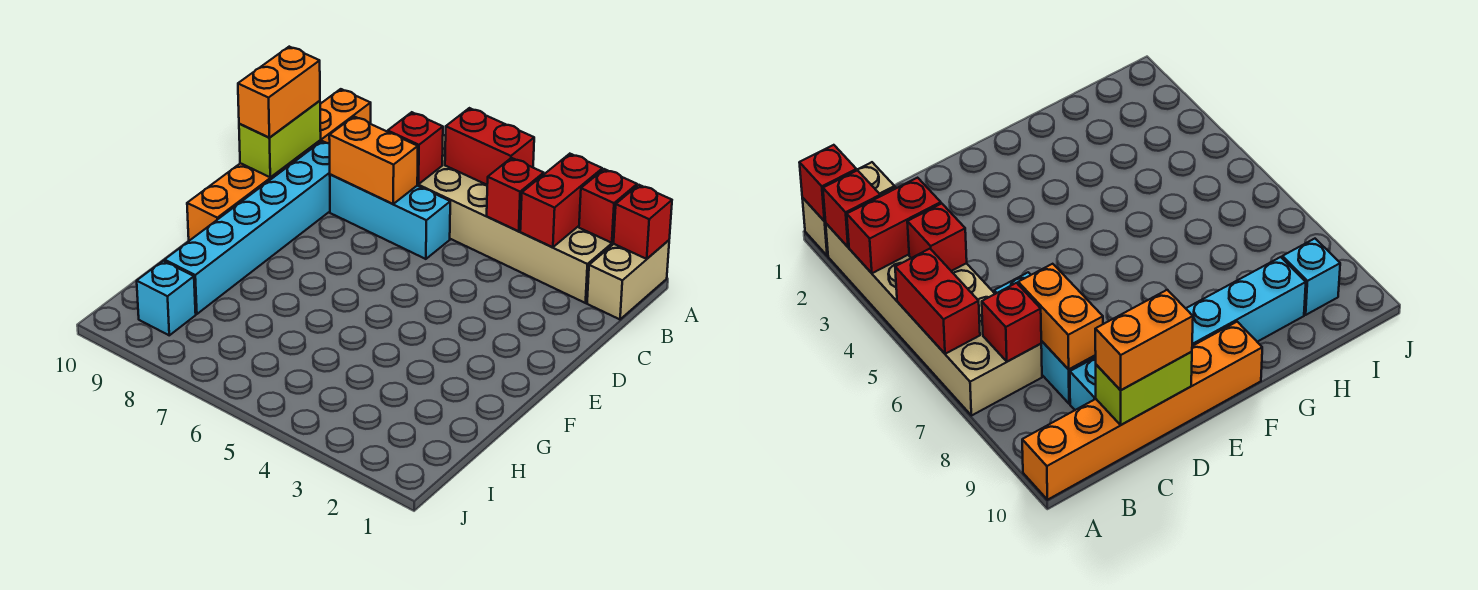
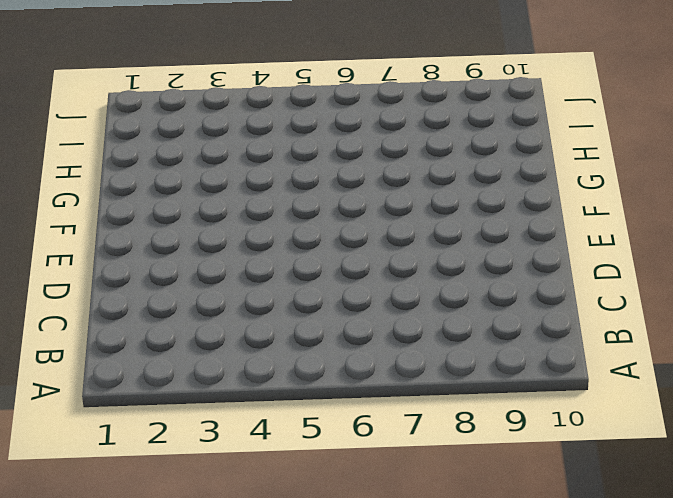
none -> tan brick A1:B1 level 1
none -> tan brick A2:B7 level 1
none -> orange brick A10:F10 level 1

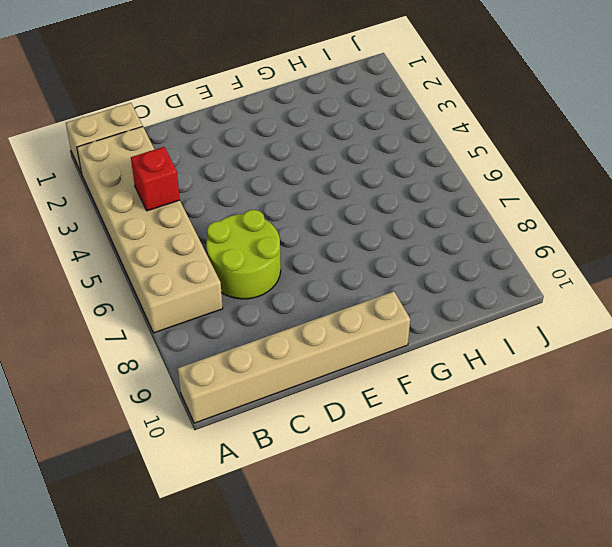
tan brick A10:F10 level 1 -> orange brick A10:F10 level 1
lime round brick C6:D7 level 1 -> cyan brick C6:C8 level 1
none -> cyan brick C9:H9 level 1
none -> cyan brick I9 level 1
none -> red brick A1 level 2

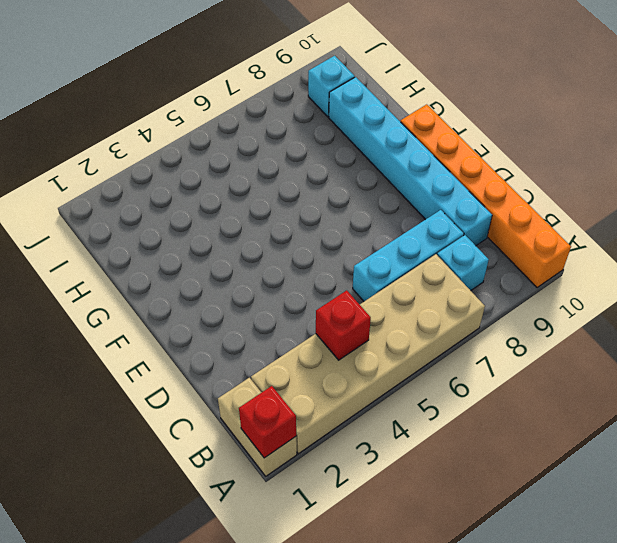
cyan brick B8 level 1 -> none
none -> red brick A2 level 2
none -> red brick A3:B3 level 2
none -> red brick A5:A6 level 2

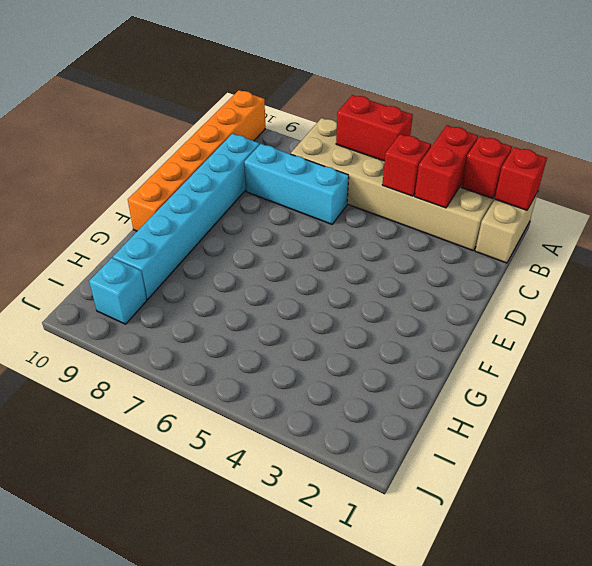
none -> red brick B7 level 2
none -> orange brick C7:C8 level 2
none -> lime brick C10:D10 level 2

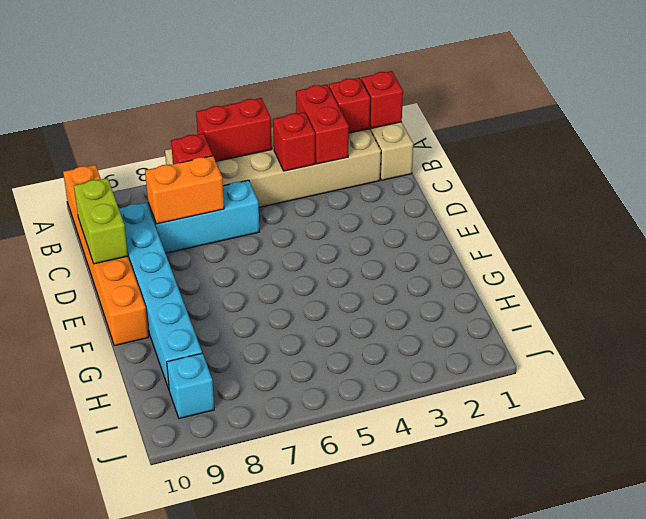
none -> orange brick C10:D10 level 3

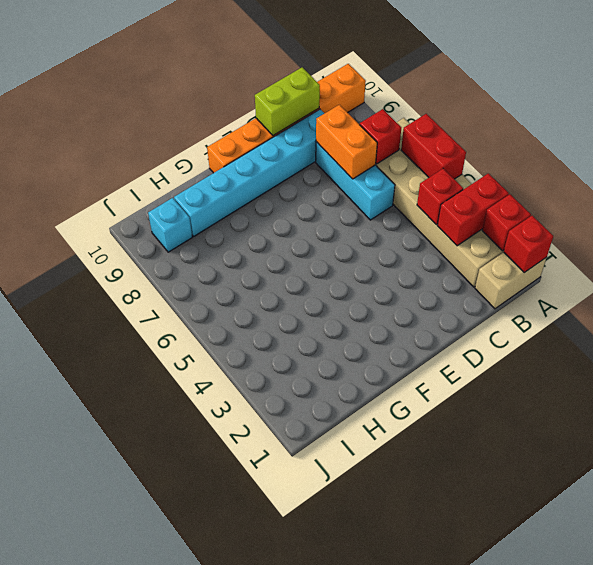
none -> orange brick C10:D10 level 3

